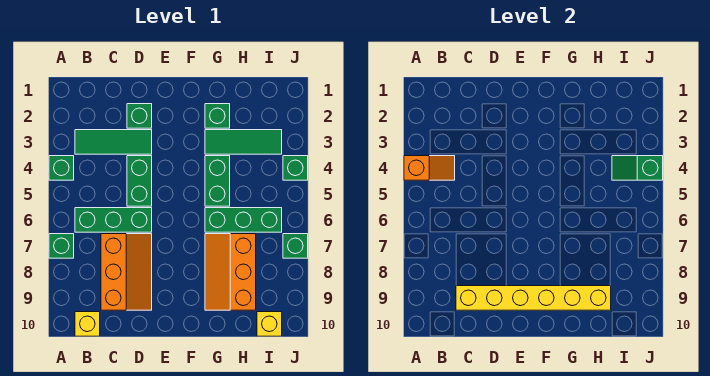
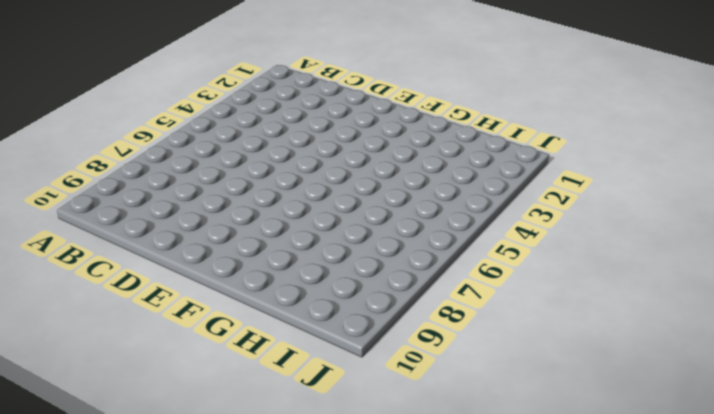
none -> green brick A4 level 1
none -> green brick A7 level 1
none -> green tile B3:D3 level 1

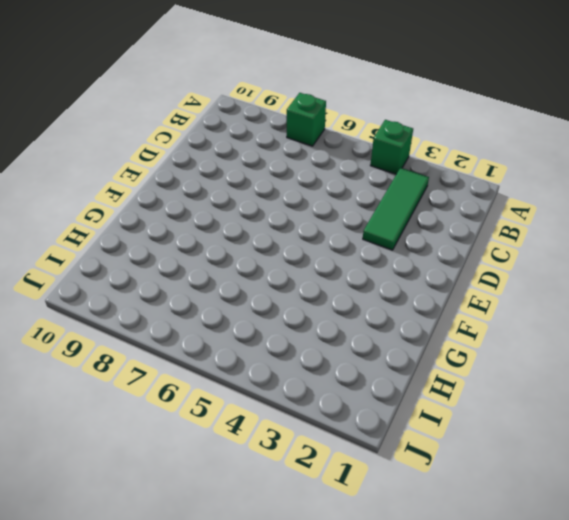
none -> green brick B6:D6 level 1
none -> yellow brick B10 level 1
none -> orange slope C7:D9 level 1 top C

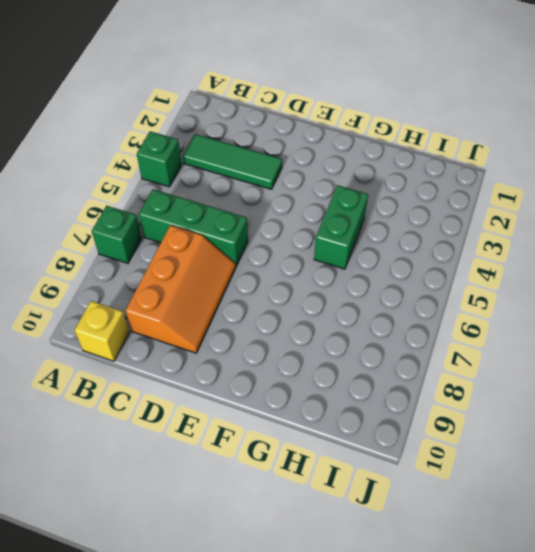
none -> green brick D2 level 1
none -> green brick D4:D5 level 1
none -> green brick G2 level 1

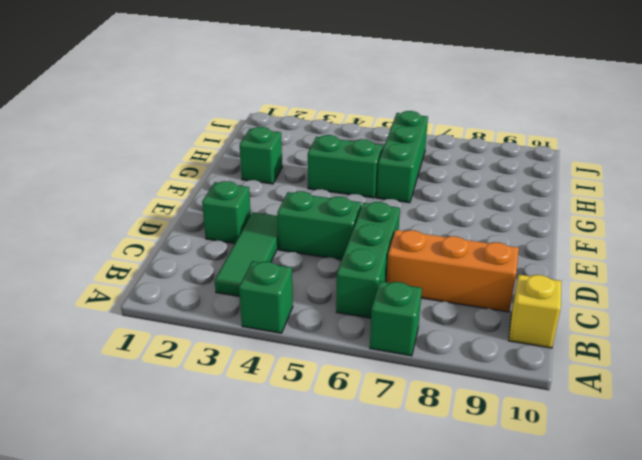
none -> green tile G3:I3 level 1
none -> orange slope G7:H9 level 1 top H
none -> yellow brick I10 level 1

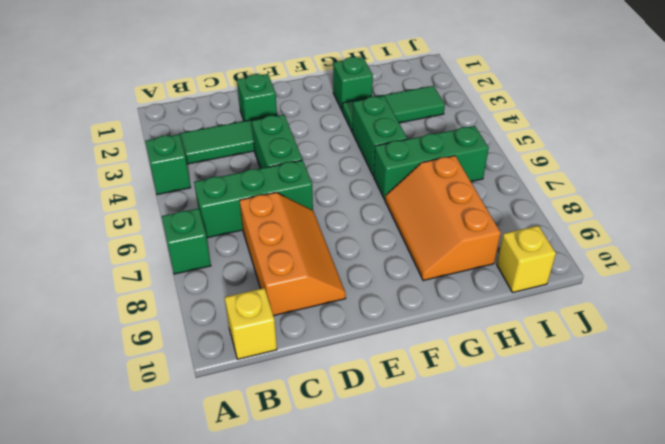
none -> green brick J4 level 1
none -> green brick J7 level 1
none -> orange slope A4:B4 level 2 top A

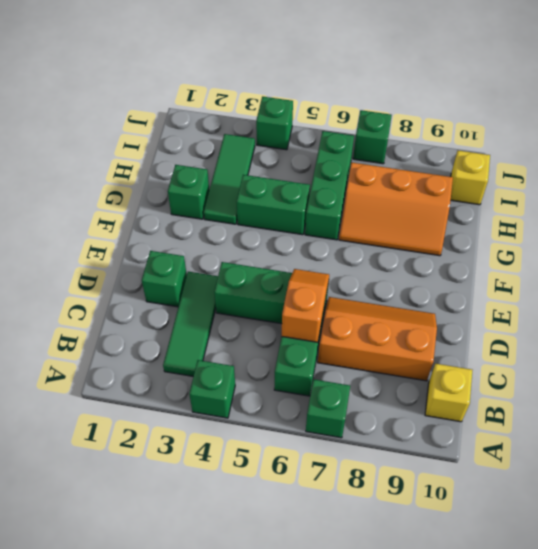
orange slope C6:D6 level 2 top C -> orange slope A4:B4 level 2 top A
none -> yellow brick C9:H9 level 2
none -> green slope I4:J4 level 2 top J

